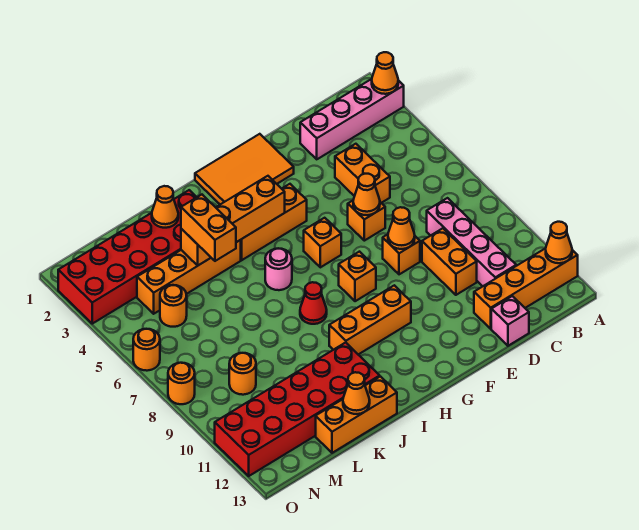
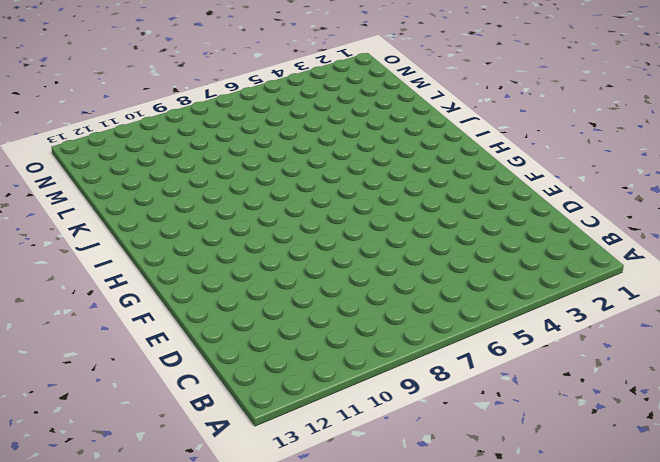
none -> pink brick A2:D2 level 1
none -> orange brick A12:D12 level 1
none -> pink brick C8:C11 level 1
none -> orange brick D4:D5 level 1

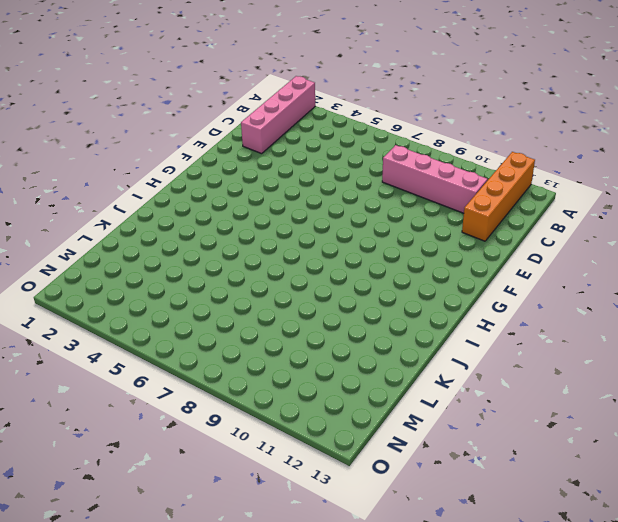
none -> orange brick D4:D5 level 1
none -> orange brick D9:D10 level 1
none -> pink brick D13 level 1
none -> orange brick E6 level 1

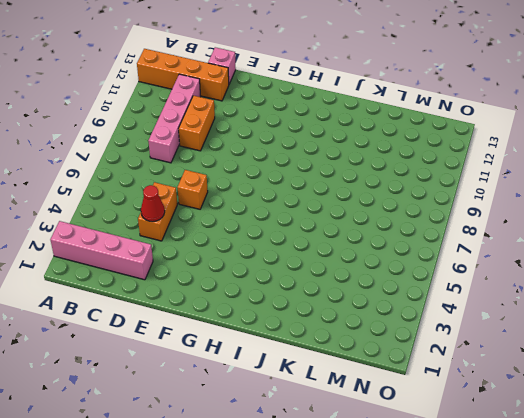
red cone D4 level 2 -> red cone I8 level 1
none -> orange brick E8 level 1
none -> orange tile F1:H2 level 1
none -> orange brick G4:I4 level 1
none -> orange brick G6 level 1

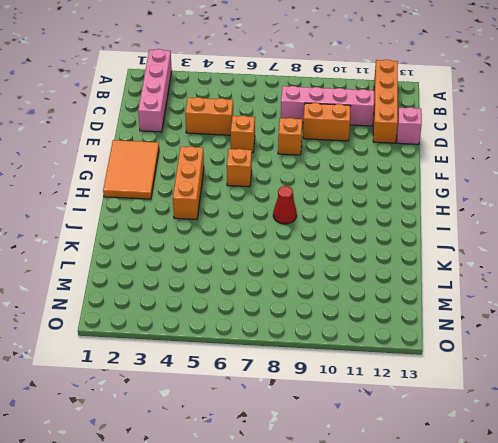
none -> orange brick G8 level 1
none -> orange brick G10:I10 level 1
none -> pink round brick I6 level 1
none -> red brick J2:O3 level 1

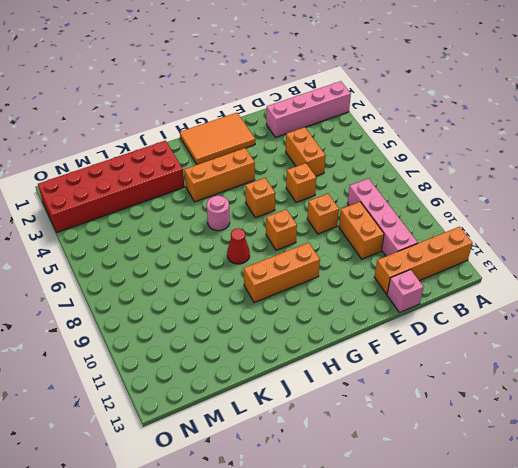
none -> orange brick J4:M4 level 1
none -> red brick J11:O12 level 1
none -> orange brick J13:L13 level 1
none -> orange round brick M5 level 1

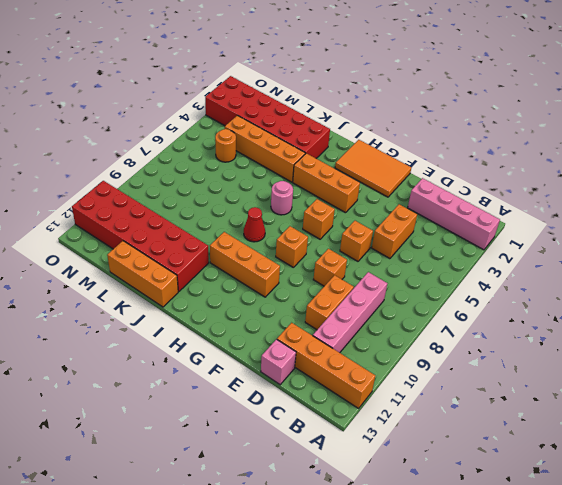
none -> orange round brick M9 level 1
none -> orange round brick O6 level 1
none -> orange round brick O8 level 1
none -> orange cone A2 level 2

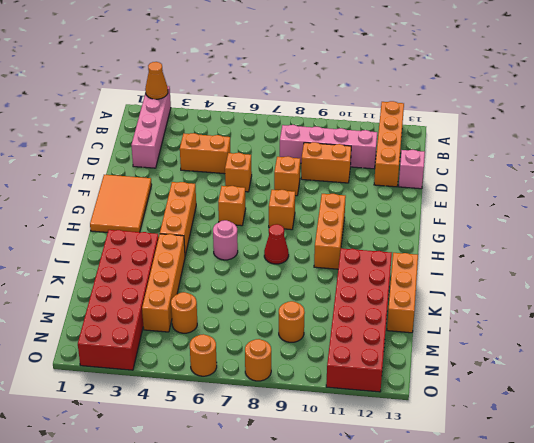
none -> orange cone A12 level 2
none -> orange cone E6 level 2
none -> orange cone E8 level 2
none -> orange brick H4:K4 level 2

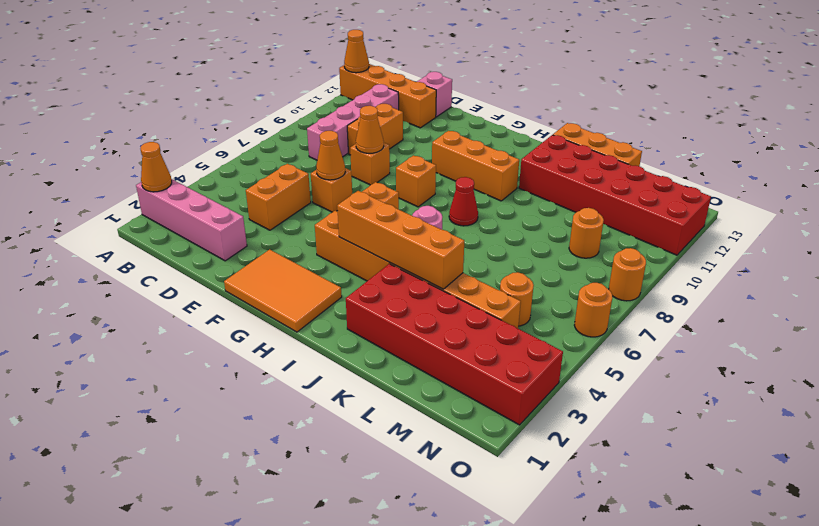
none -> orange cone K2 level 2
none -> orange cone K13 level 2
none -> orange brick K4:K5 level 3

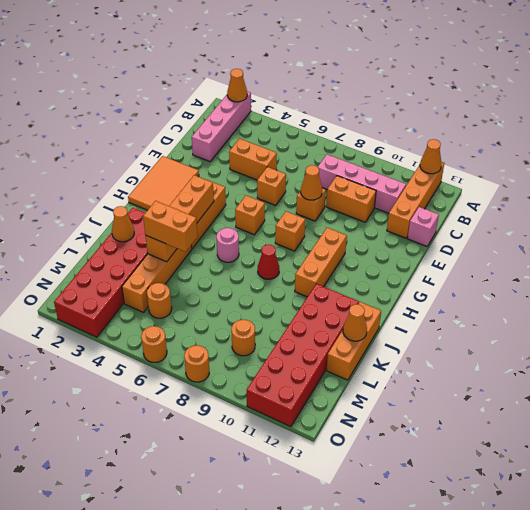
none -> orange cone E6 level 2

